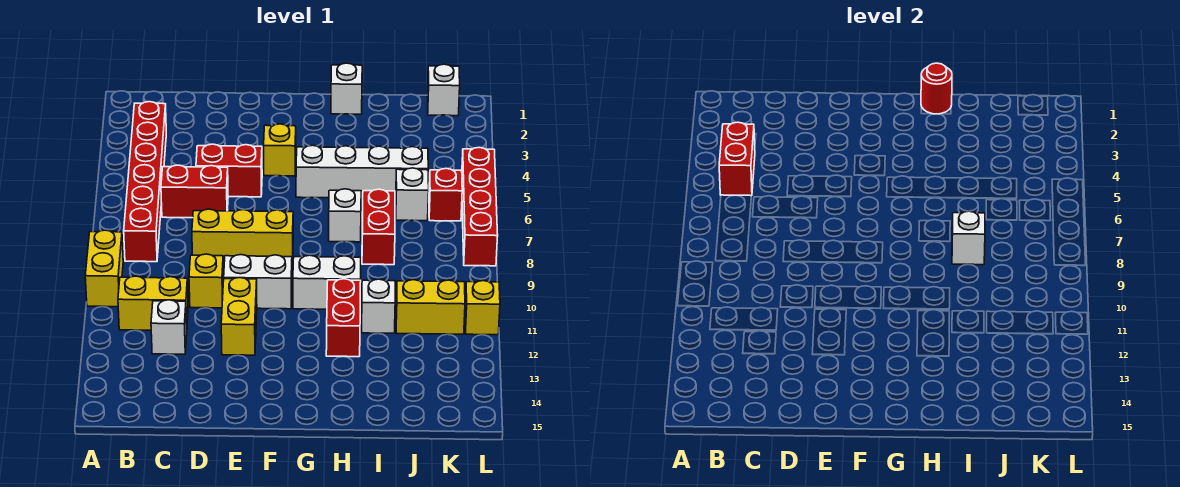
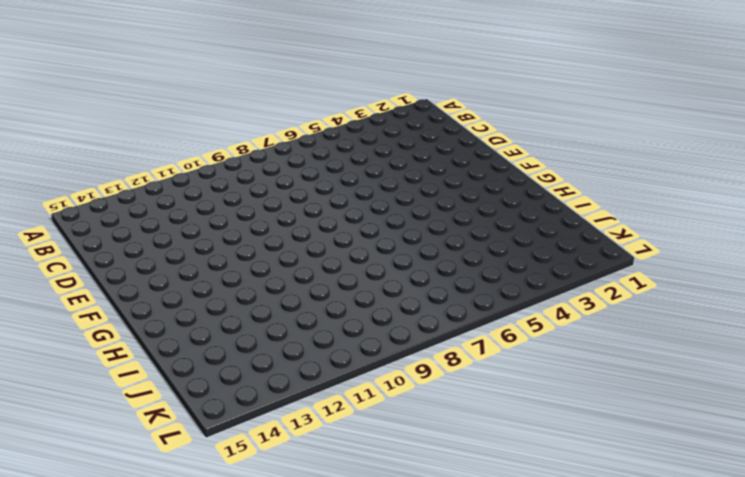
none -> yellow brick A9:A10 level 1
none -> red brick B3:B8 level 1
none -> yellow brick B11:C11 level 1

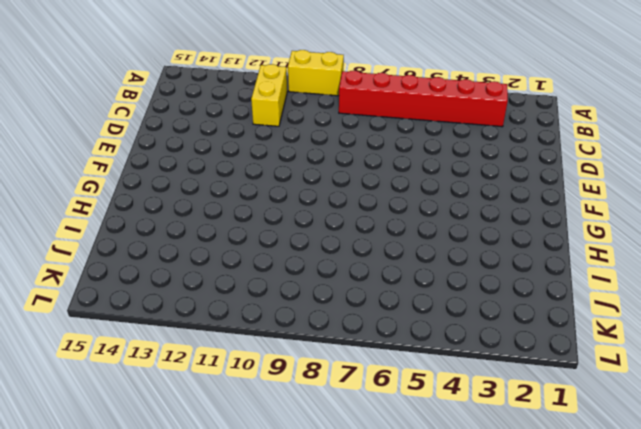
none -> red brick C6:D6 level 1
none -> white brick C12 level 1
none -> red brick D5:E5 level 1

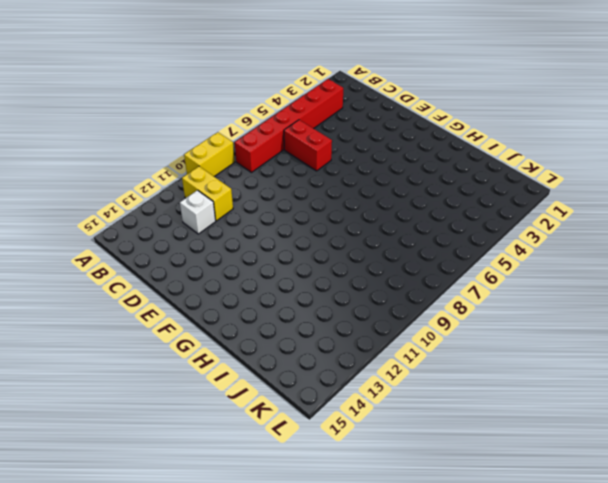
none -> red brick D5:E5 level 1
none -> yellow brick D8:F8 level 1
none -> yellow brick D10 level 1

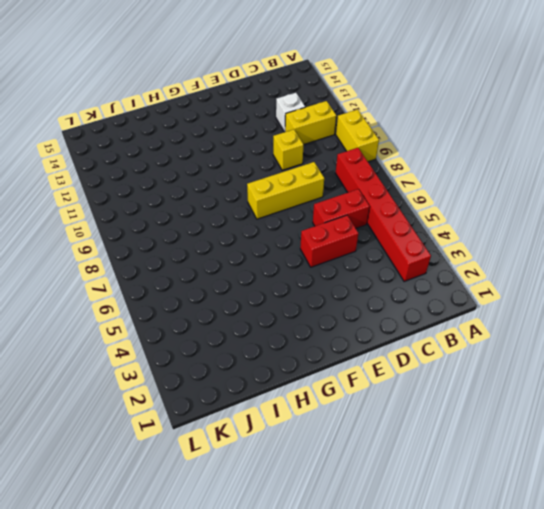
none -> white brick E10:F10 level 1
none -> yellow brick E11:E12 level 1
none -> yellow brick F4 level 1

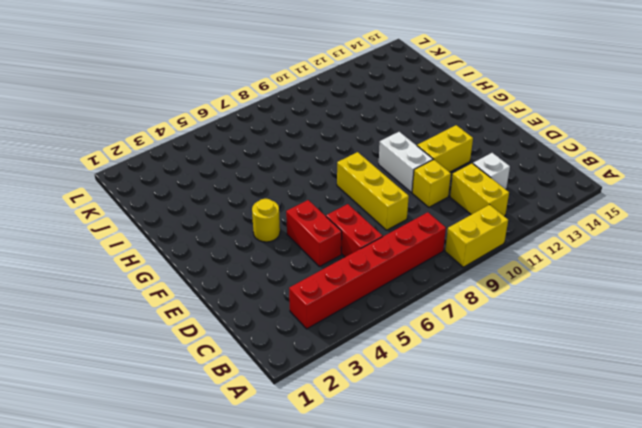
yellow round brick F4 level 1 -> yellow brick F4 level 1
none -> white brick G5:J5 level 1
none -> white brick G10:H10 level 1
none -> white brick H1 level 1

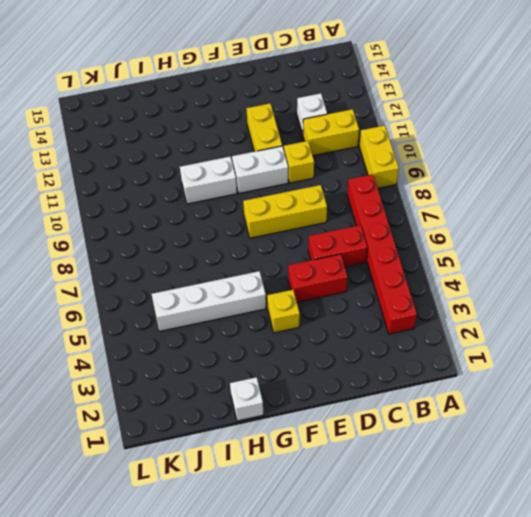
none -> white brick H7 level 1
none -> red brick H11:H12 level 1
none -> red brick I7:I8 level 1

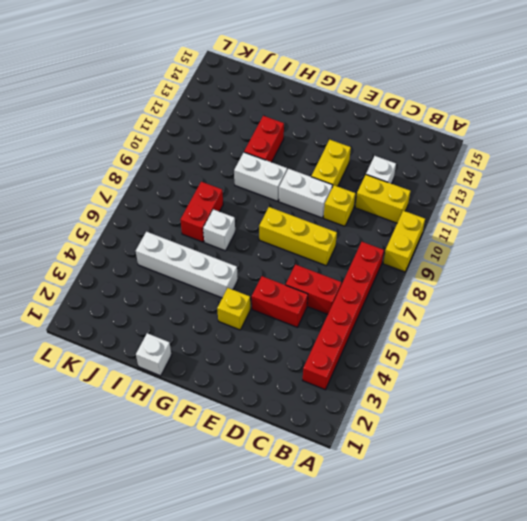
none -> white brick I11 level 1
none -> white brick J6 level 1
none -> yellow brick J11:K11 level 1

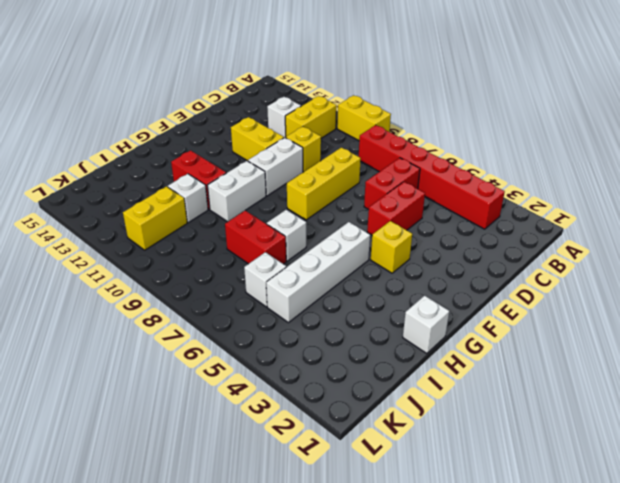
none -> white brick K1 level 1
none -> red brick K6 level 1
none -> red brick L5:L8 level 1

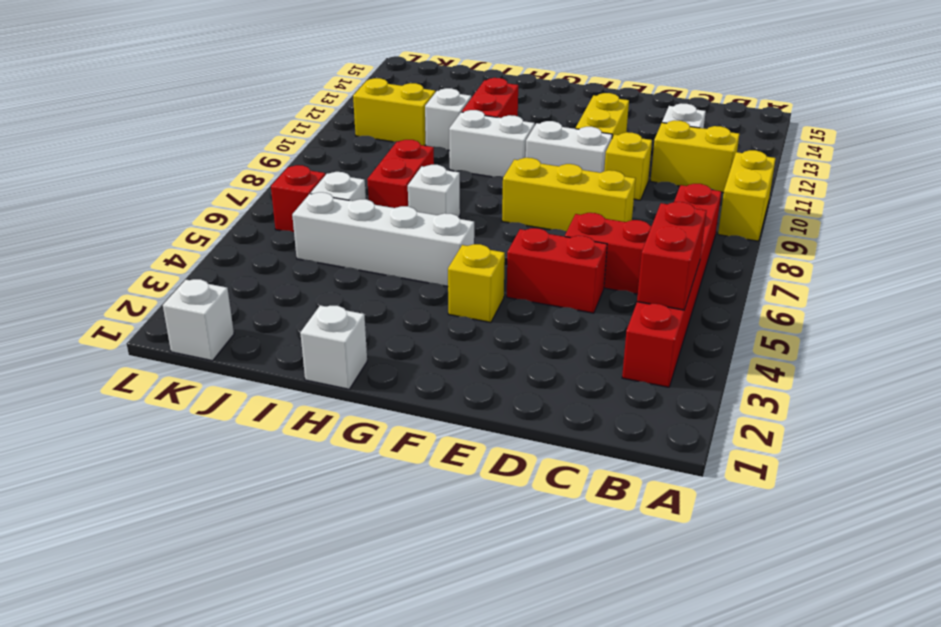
none -> red brick L5:L8 level 1
none -> yellow brick L11 level 1
none -> red round brick H1 level 2

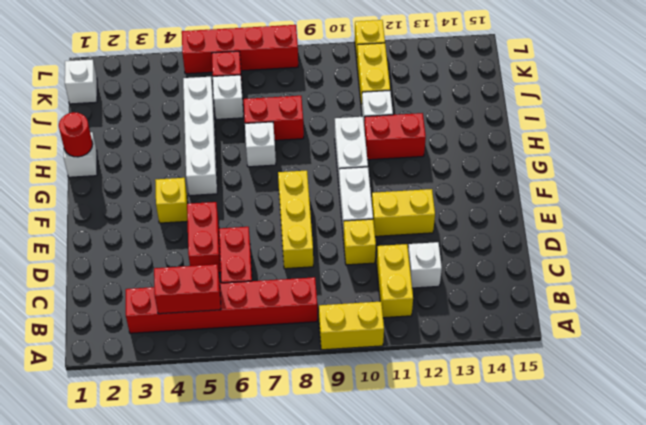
none -> white brick I8 level 2

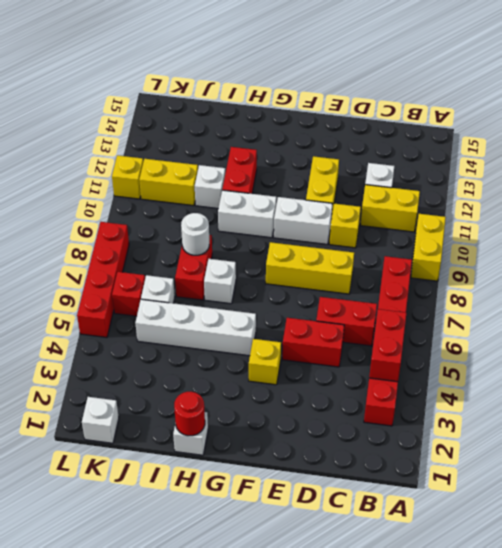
white round brick I8 level 2 -> white brick I8 level 2

